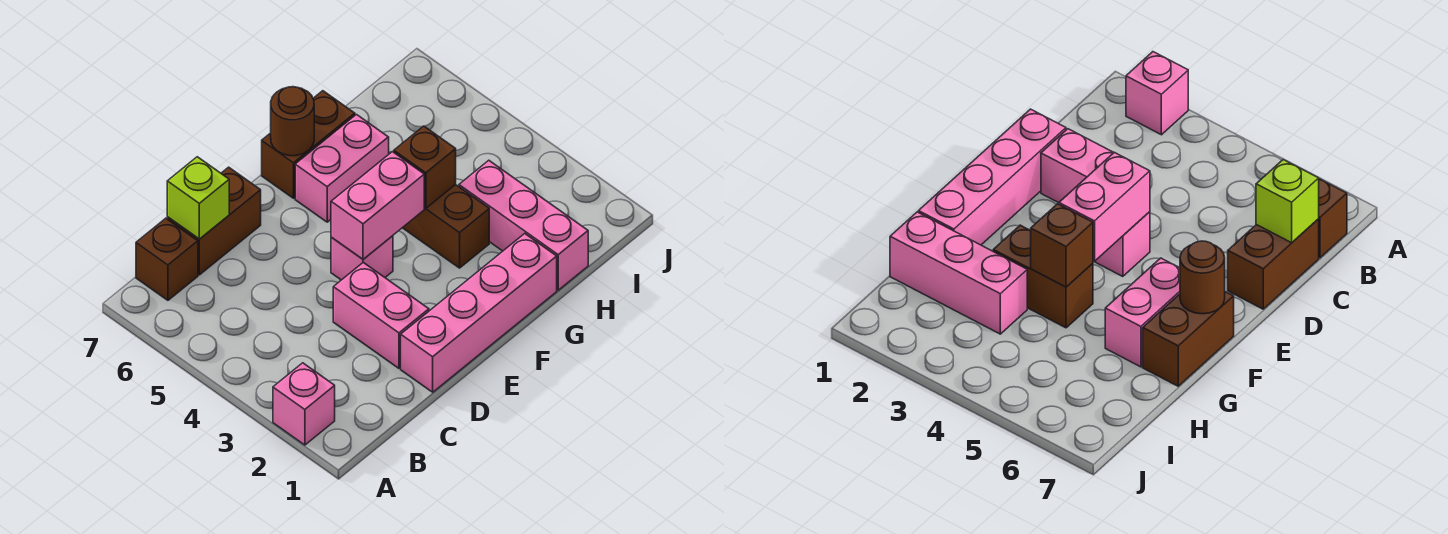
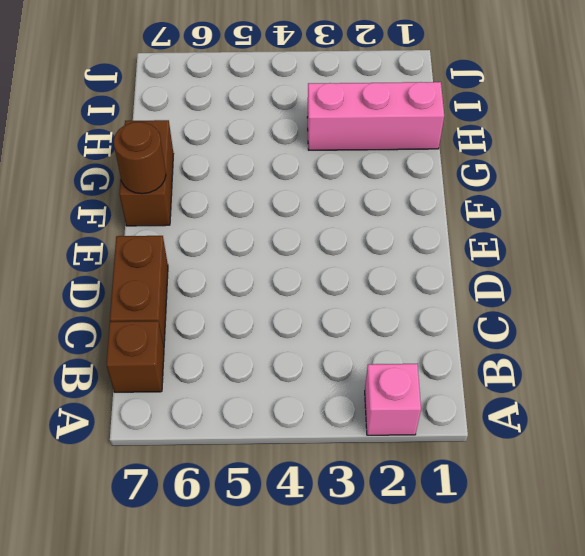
none -> pink brick D1:G1 level 1
none -> pink brick D2:D3 level 1
none -> pink brick E4 level 1

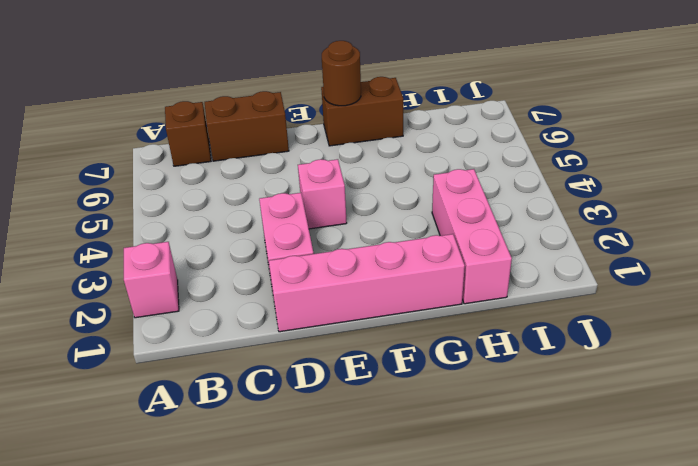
none -> pink brick F6:G6 level 1
none -> brown brick G3:G4 level 1
none -> lime brick C7 level 2

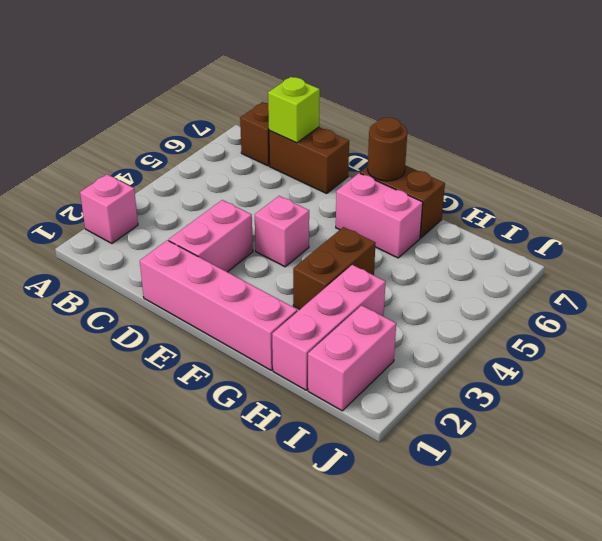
pink brick I1:I2 level 1 -> pink brick E4:F4 level 2
none -> brown brick G4 level 2

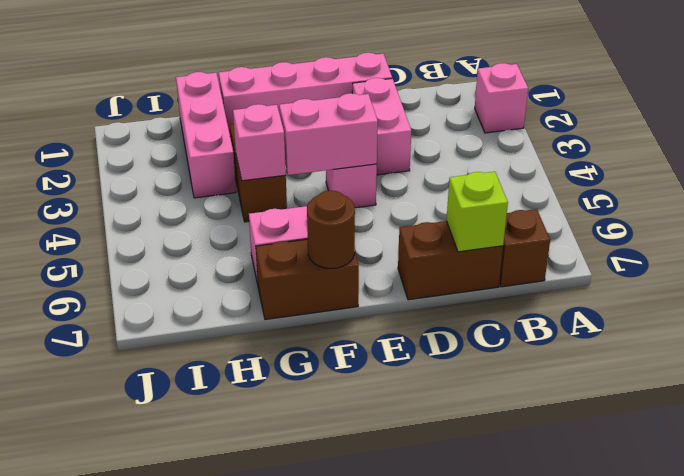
pink brick G4 level 2 -> brown brick G4 level 2

